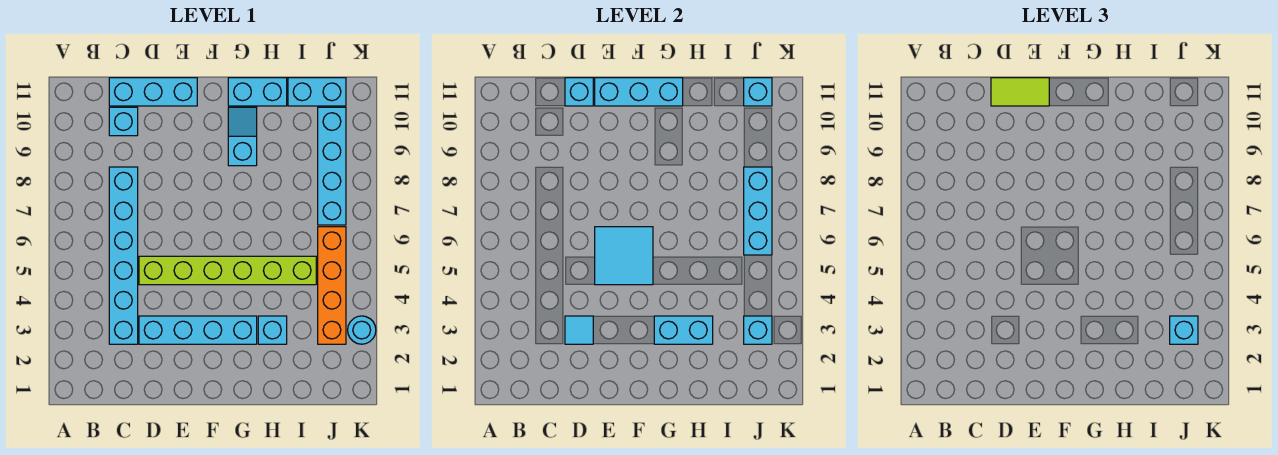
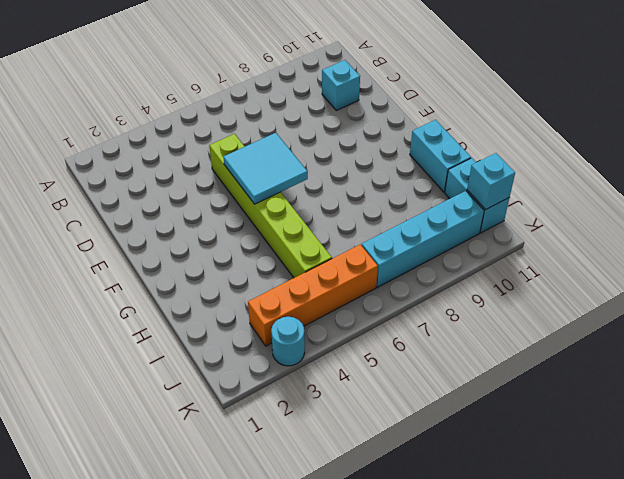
none -> cyan brick C3:C8 level 1
none -> cyan brick C11:E11 level 1
none -> cyan brick D3:G3 level 1

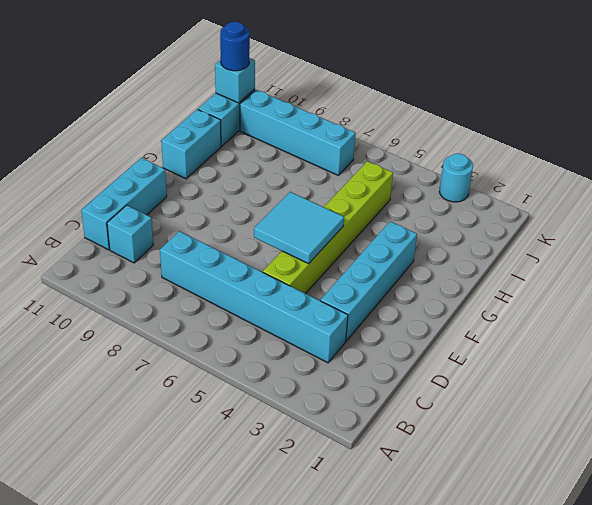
blue round brick J11 level 3 -> none
none -> cyan slope G9:G10 level 1 top 9
none -> cyan brick H3 level 1
none -> orange brick J3:J6 level 1

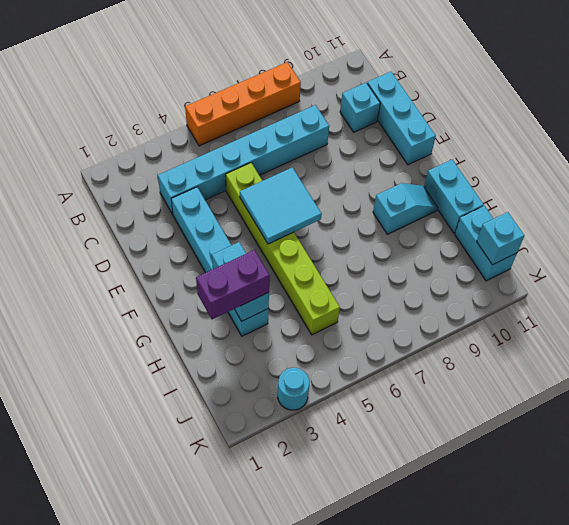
orange brick A5:A8 level 1 -> orange brick J3:J6 level 1
purple brick H2:H3 level 3 -> none
none -> cyan brick J7:J10 level 1
none -> cyan tile D3 level 2
none -> cyan brick D11 level 2

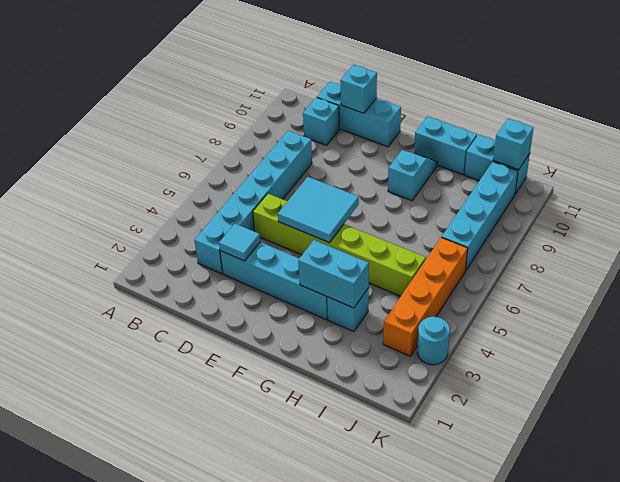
none -> cyan brick E11:G11 level 2
none -> cyan brick J3 level 2
none -> cyan brick J6:J8 level 2

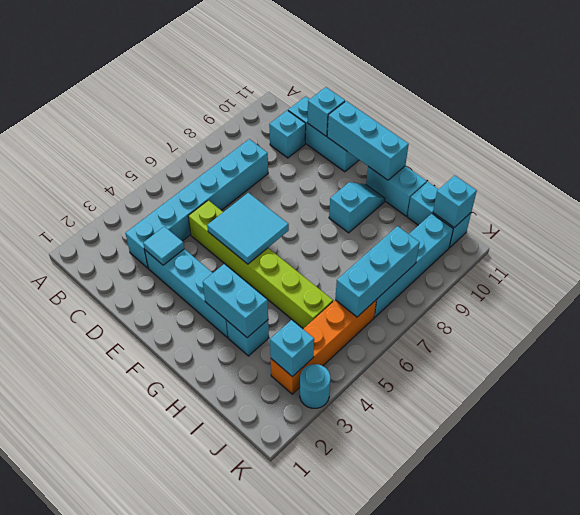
none -> lime tile D11:E11 level 3
none -> cyan brick J3 level 3

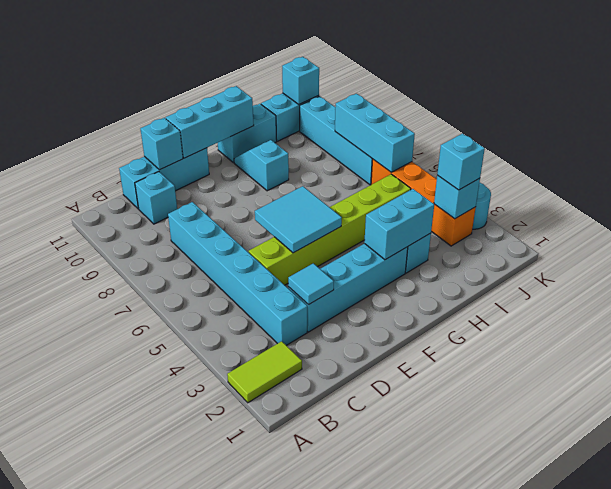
lime tile A2:B2 level 1 -> lime tile D11:E11 level 3

